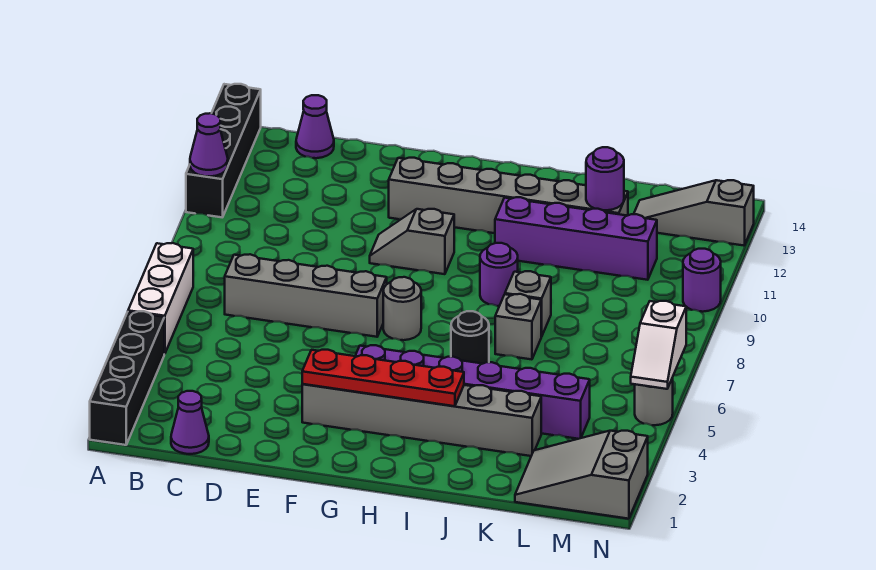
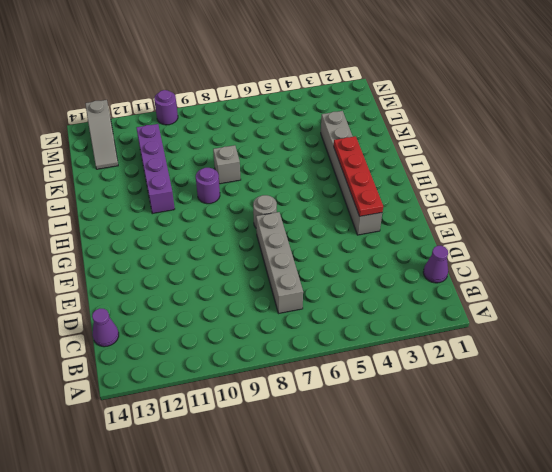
none -> black brick A1:A4 level 1
none -> white brick A5:A7 level 1
none -> black brick A11:A14 level 1

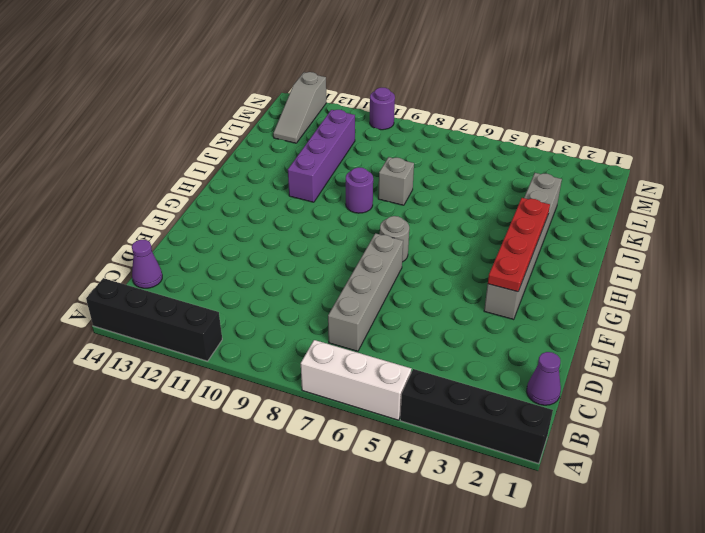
none -> grey slope F10:G10 level 1 top G
none -> grey brick F12:K12 level 1
none -> purple brick G4:L4 level 1

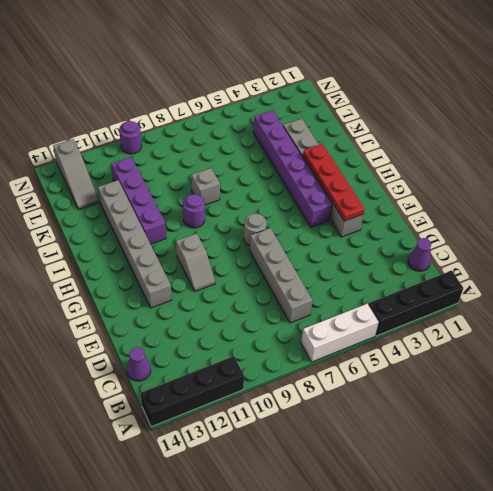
none -> black round brick I6 level 1
none -> grey brick J7 level 1
none -> grey slope L1:N2 level 1 top N

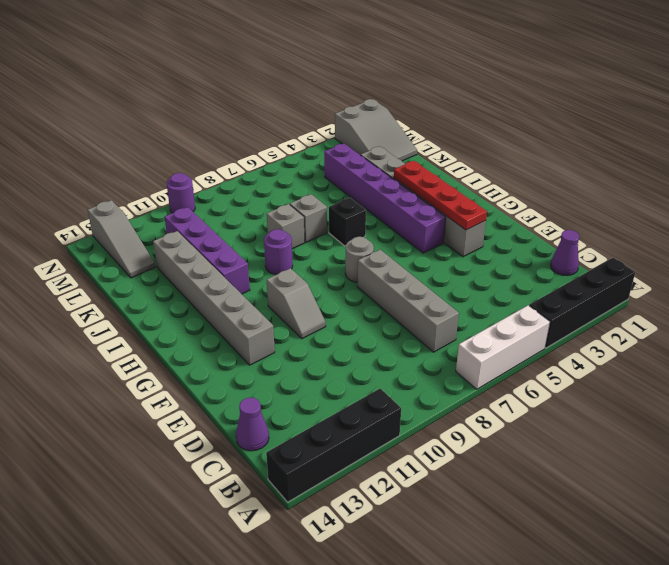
black brick I6 level 1 -> black round brick I6 level 1
none -> grey round brick N5 level 1
none -> purple cone A11 level 2
none -> purple round brick K12 level 2

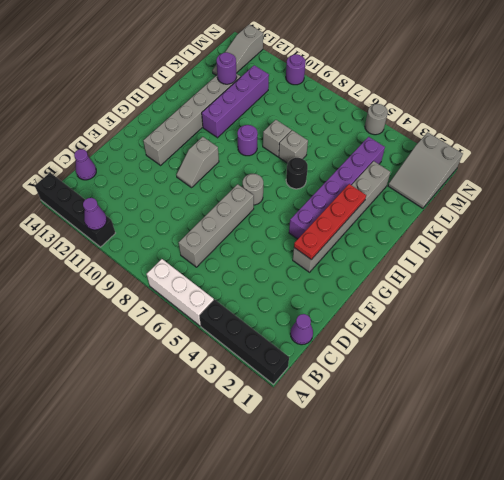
none -> white slope N5:N6 level 2 top 6

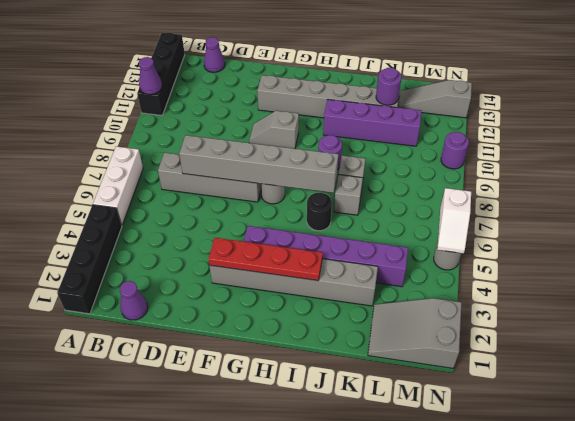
grey brick D7:I7 level 2 -> none

